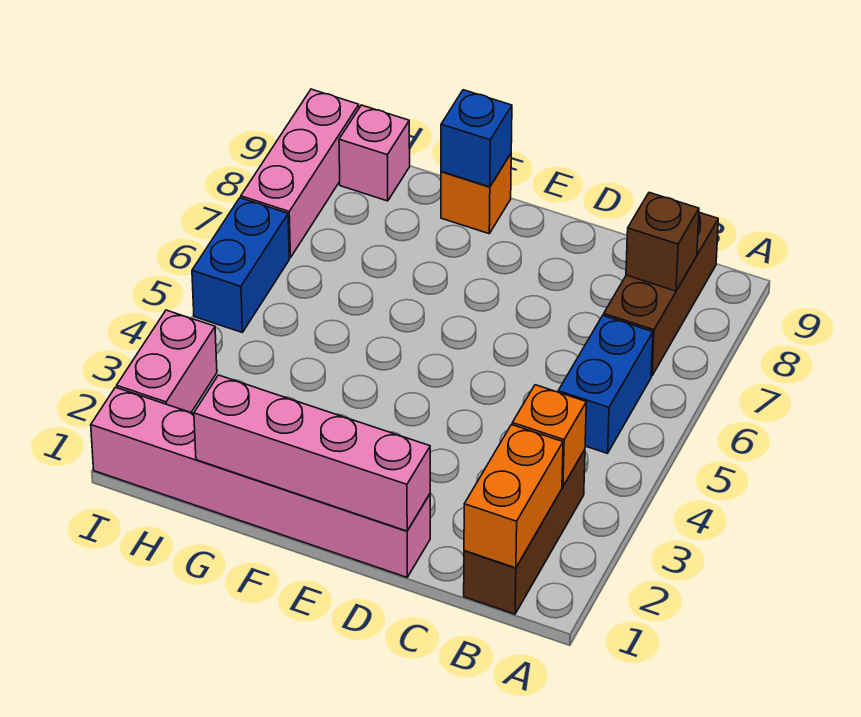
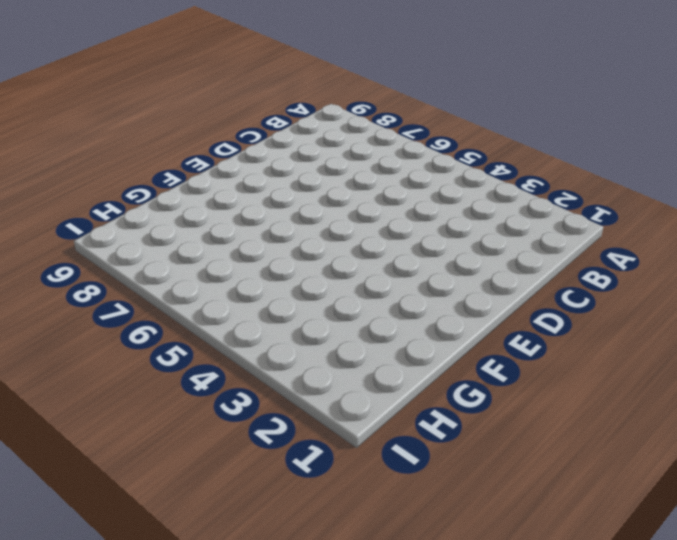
none -> brown brick B1:B3 level 1
none -> blue brick B5:B6 level 1
none -> brown brick B7:B9 level 1

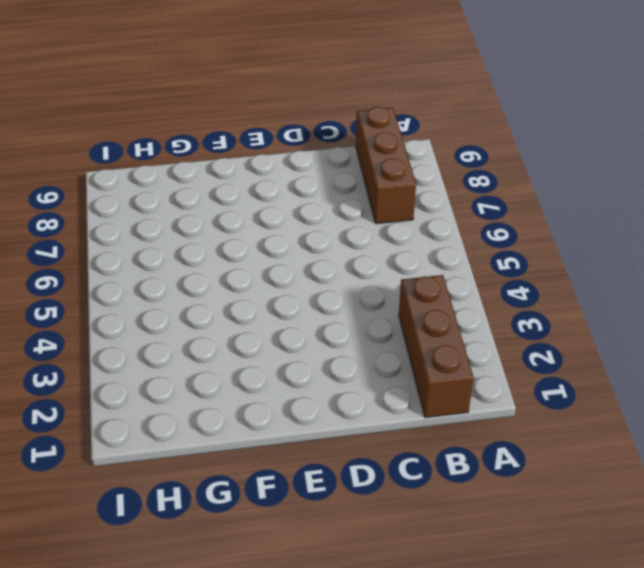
none -> blue brick B5:B6 level 1
none -> pink brick D1:I1 level 1
none -> orange brick F9 level 1

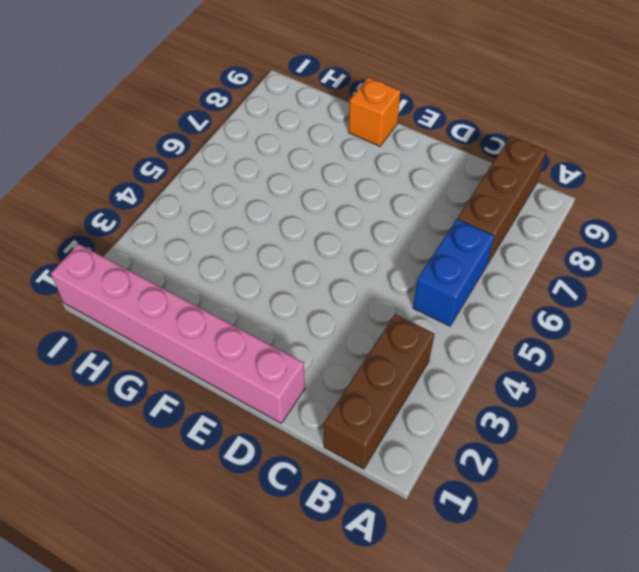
none -> pink brick H9 level 1
none -> pink brick I2:I3 level 1
none -> blue brick I5:I6 level 1

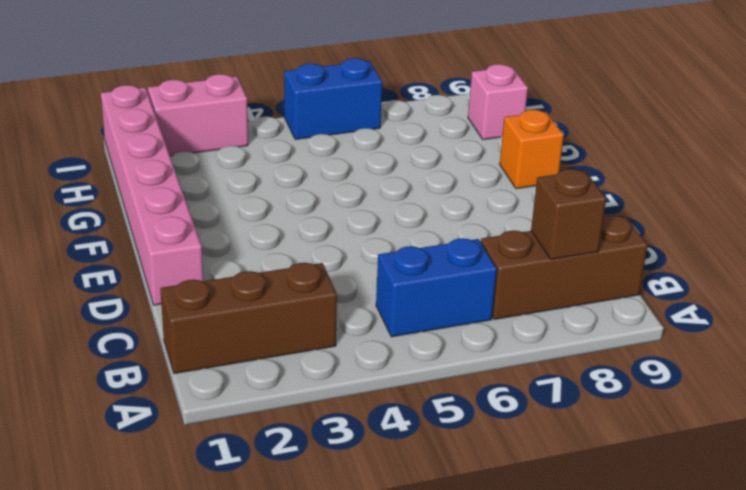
none -> pink brick I7:I9 level 1
none -> orange brick B1:B2 level 2
none -> orange brick B3 level 2

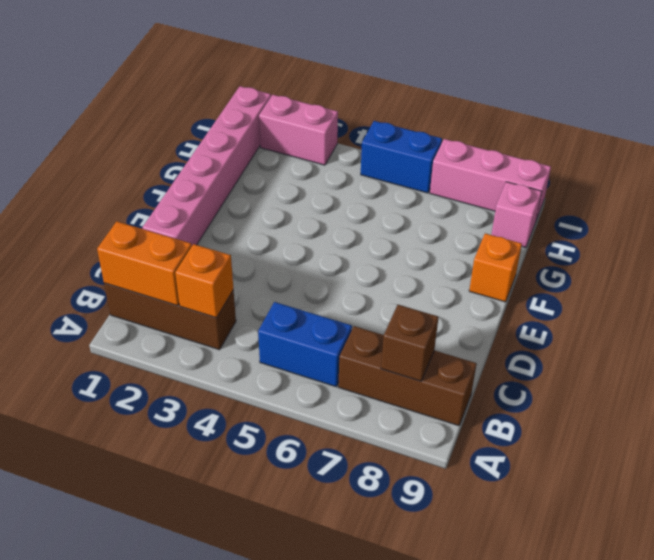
none -> pink brick D1:G1 level 2
none -> blue brick F9 level 2

